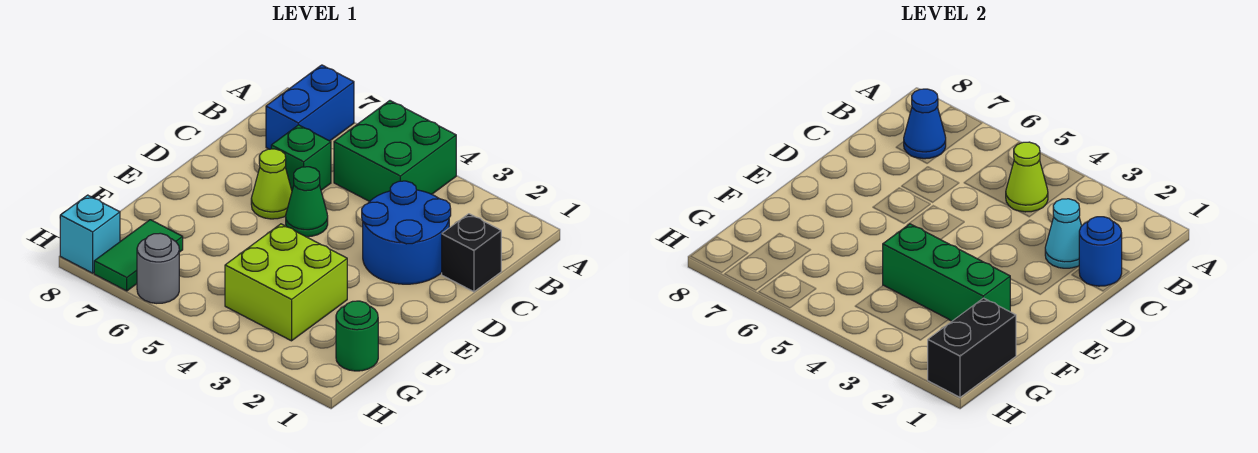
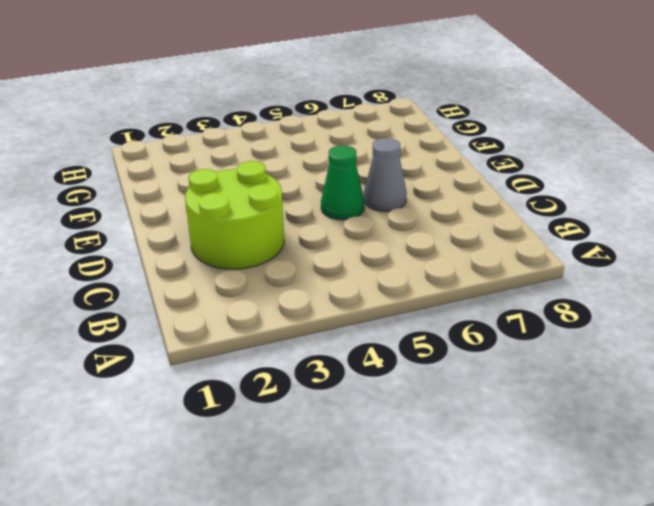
lime round brick C2:D3 level 1 -> blue round brick C2:D3 level 1
grey cone D6 level 1 -> lime cone D6 level 1
none -> green brick A4:B5 level 1
none -> blue brick A7:B7 level 1
none -> black brick C1 level 1

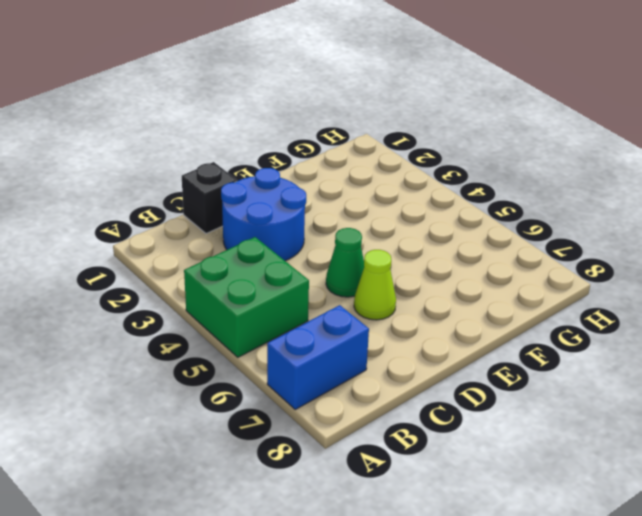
none -> green brick C6 level 1
none -> lime brick F3:G4 level 1
none -> green round brick G1 level 1

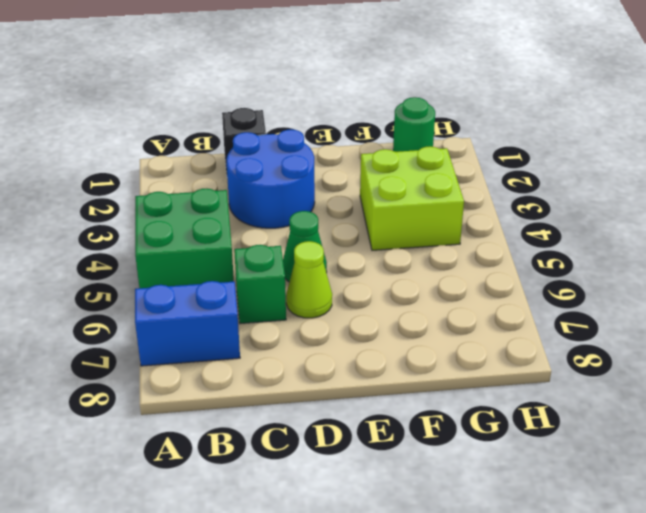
none -> green tile G7:H7 level 1
none -> grey round brick H6 level 1
none -> cyan brick H8 level 1

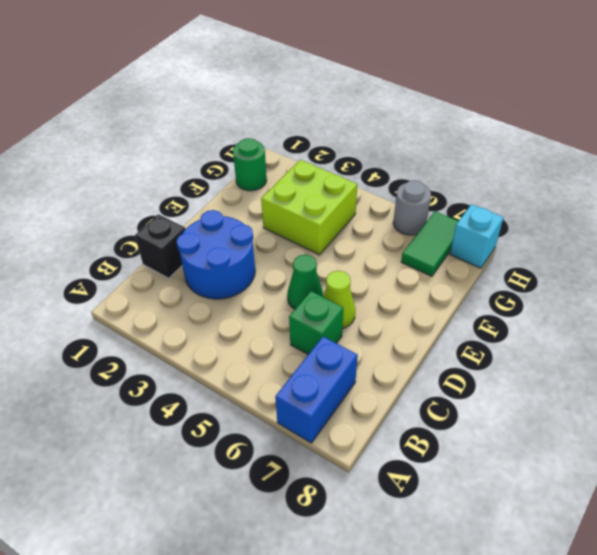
none -> green brick A4:B5 level 1
none -> lime cone B4 level 2
none -> blue cone B7 level 2

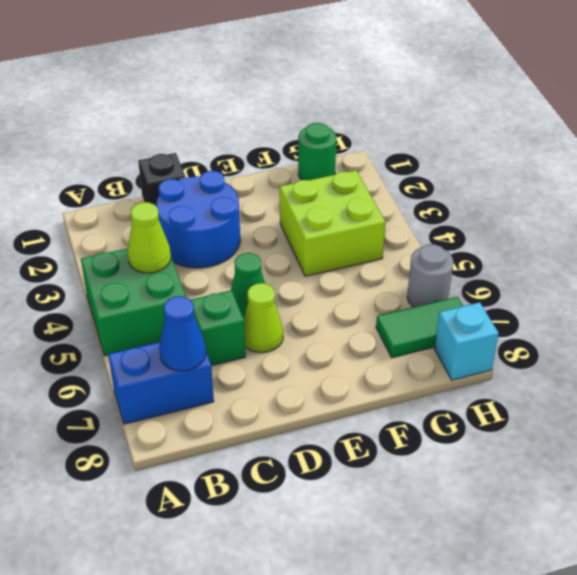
none -> blue round brick C1 level 2
none -> cyan cone C2 level 2
none -> green brick F2:F4 level 2

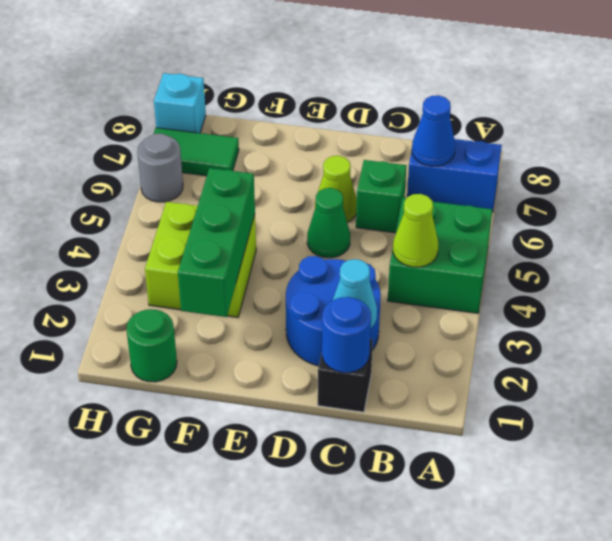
none -> black brick G1:H1 level 2

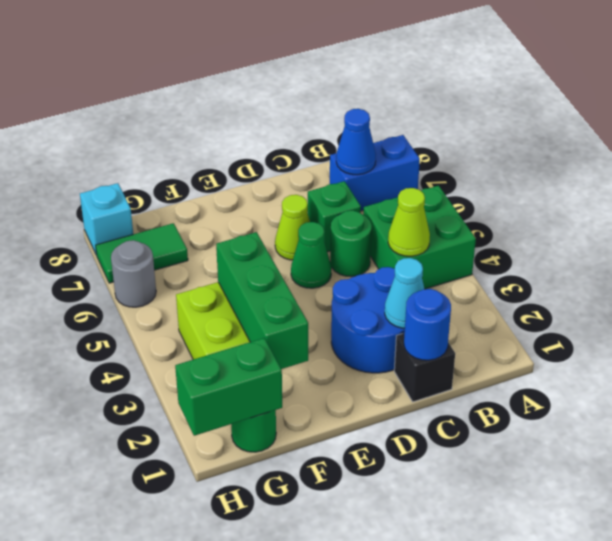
green round brick C5 level 1 -> none
green brick G1:H1 level 2 -> black brick G1:H1 level 2

